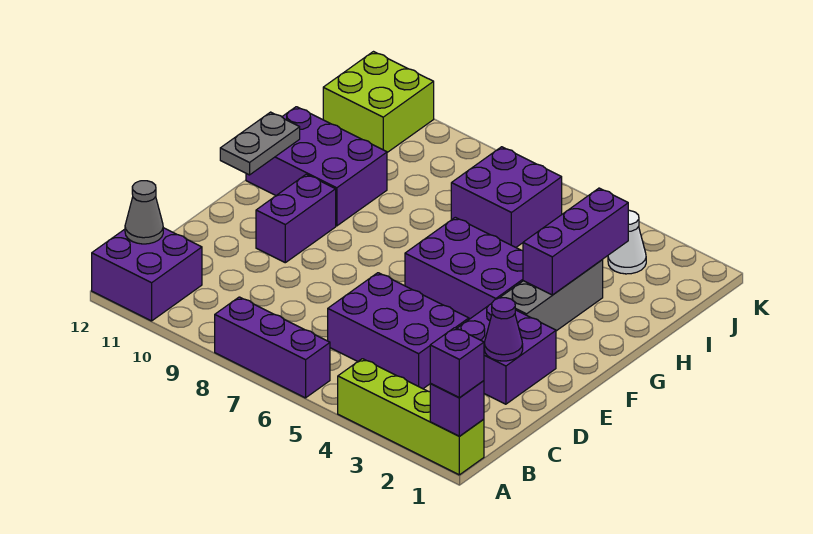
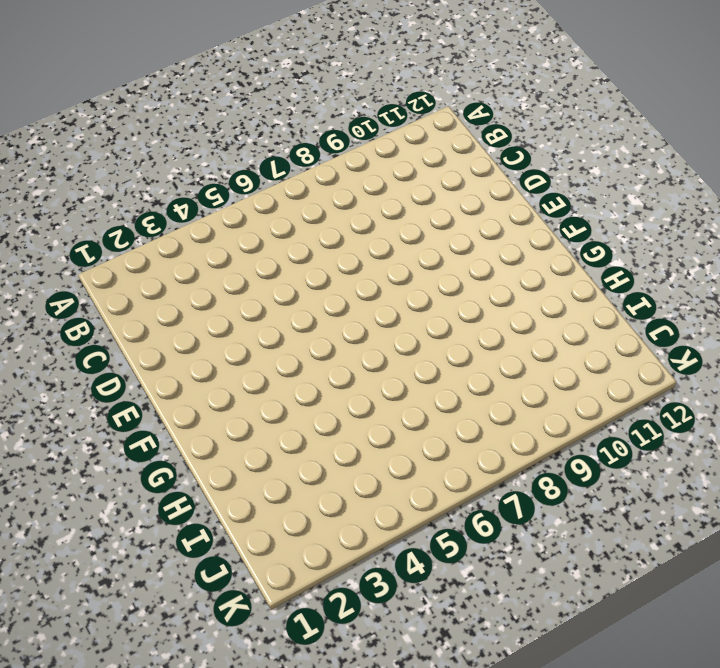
none -> lime brick A1:A4 level 1
none -> purple brick A6:A8 level 1
none -> purple brick A11:B12 level 1

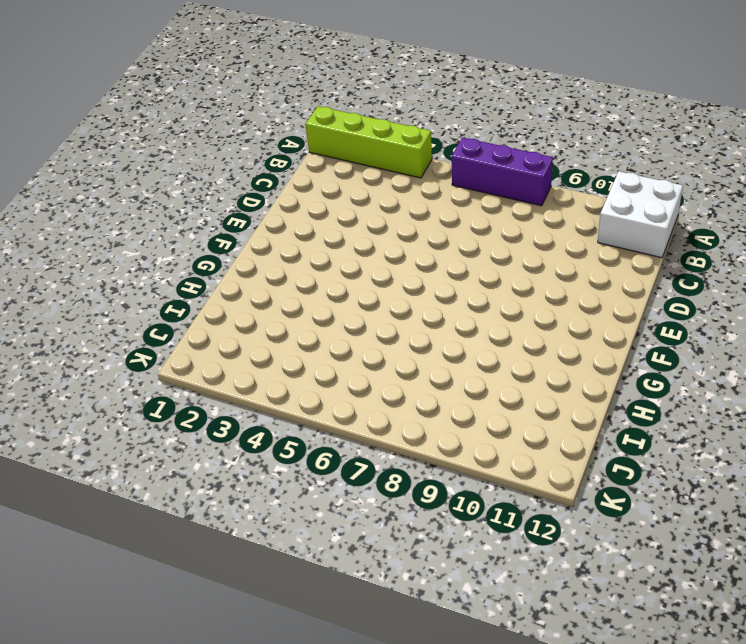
white brick A11:B12 level 1 -> purple brick A11:B12 level 1
none -> purple brick C4:D6 level 1
none -> purple brick D2:E3 level 1
none -> purple brick E10:F10 level 1

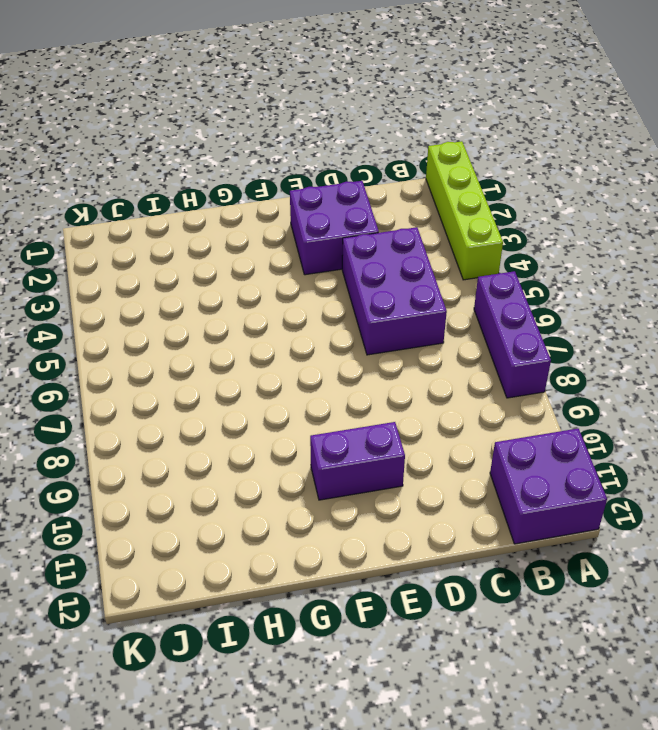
none -> grey brick F3:H3 level 1
none -> purple brick F4:G6 level 1
none -> purple brick G10:H12 level 1

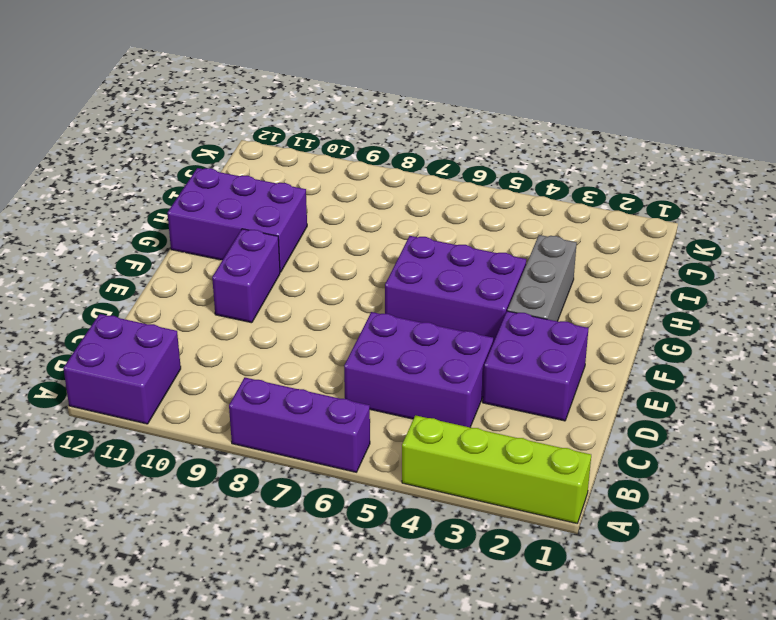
none -> purple brick I6:J7 level 1
none -> white cone J3 level 1
none -> lime brick J11:K12 level 1

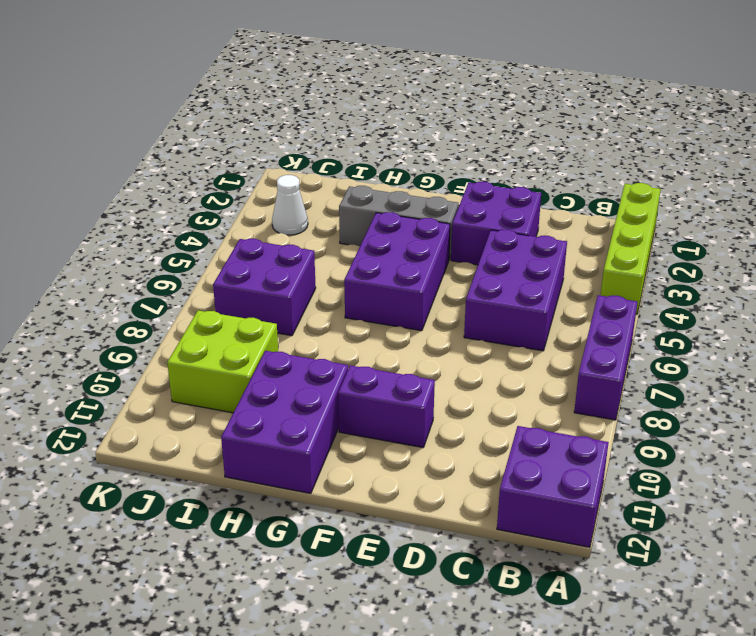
lime brick I9:J10 level 1 -> lime brick J11:K12 level 1
none -> purple brick A1 level 2
none -> grey cone B12 level 2
none -> purple cone D2 level 2

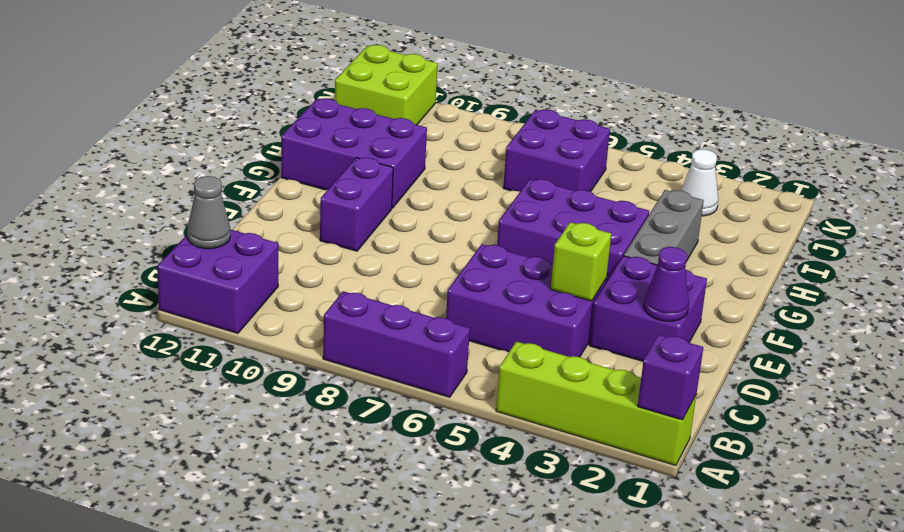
lime brick D4 level 2 -> none
none -> grey plate F12:G12 level 2
none -> purple brick G3:I3 level 2
none -> purple brick A1 level 3

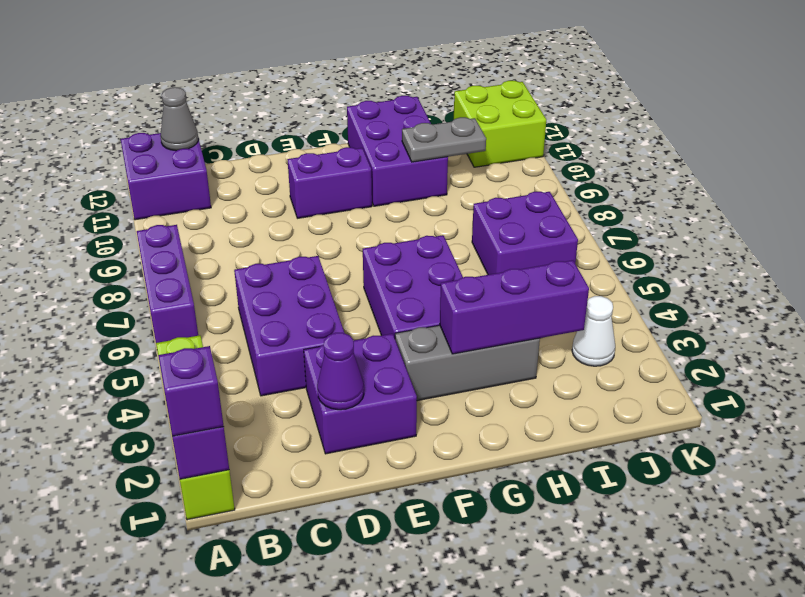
grey plate H10:I10 level 2 -> grey plate F12:G12 level 2

